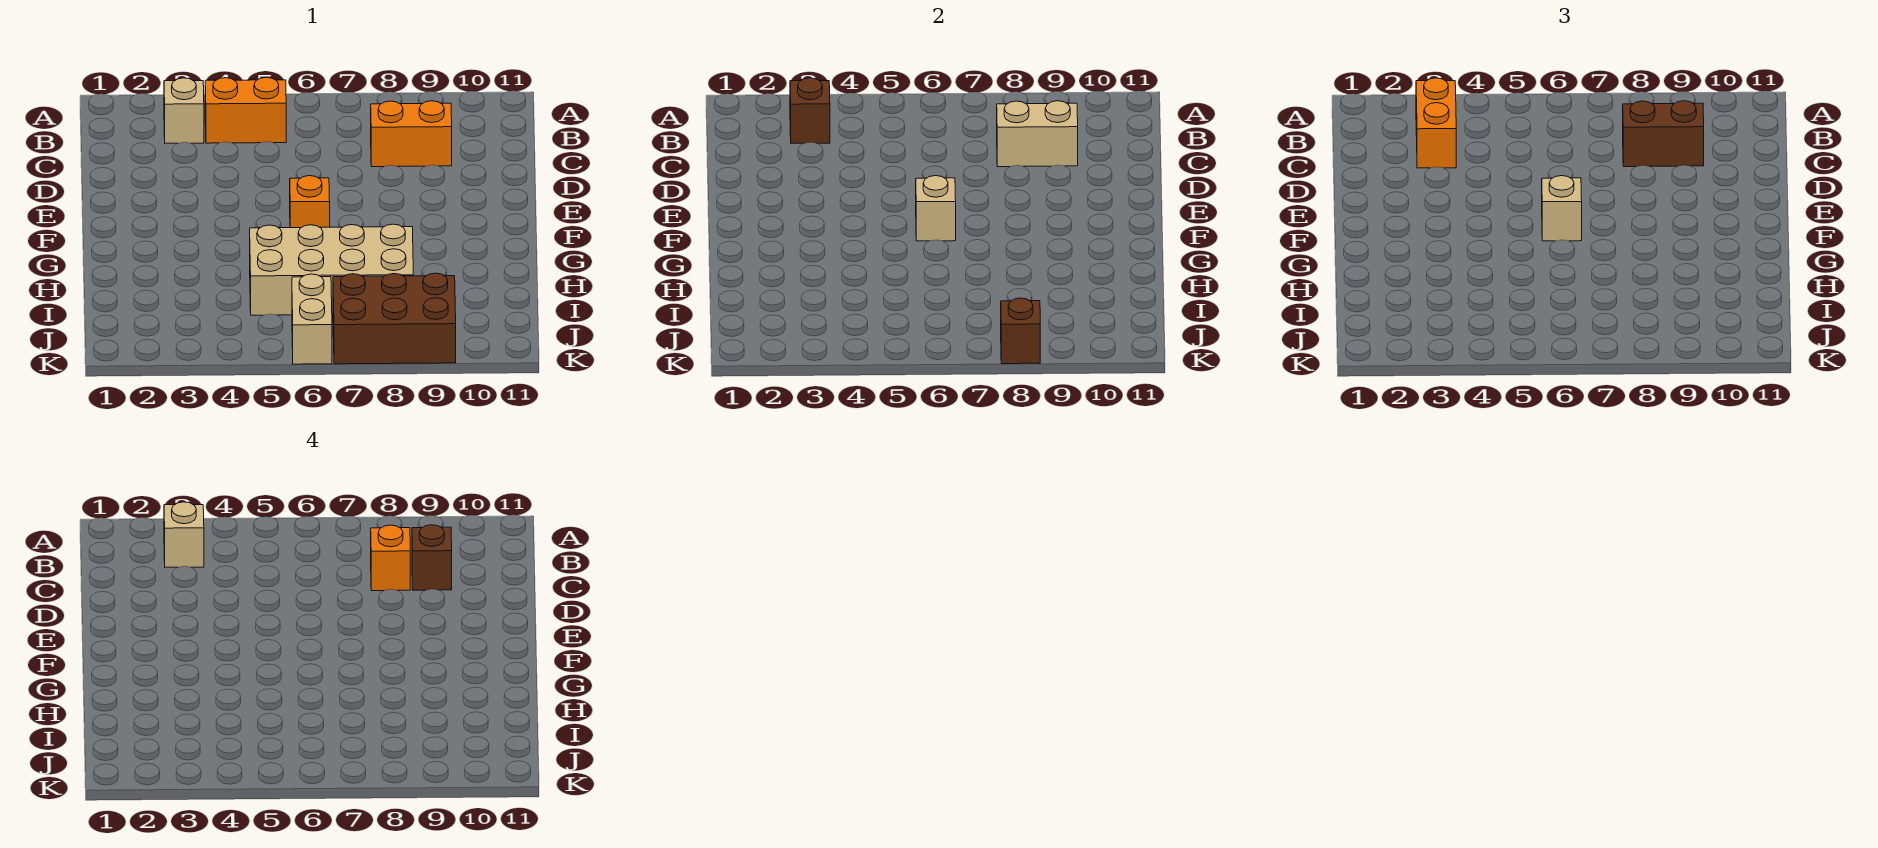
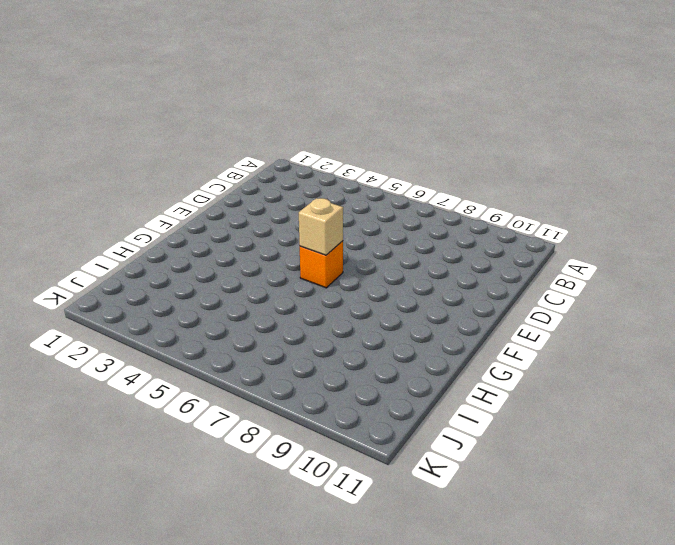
none -> tan brick B3 level 1
none -> orange brick B4:B5 level 1
none -> orange brick C8:C9 level 1

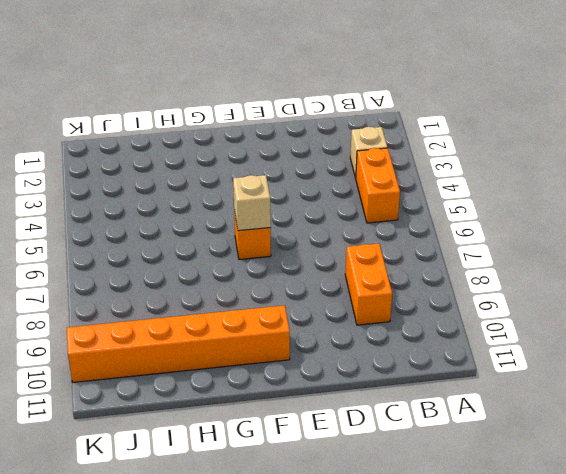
orange brick F10:K10 level 1 -> none
none -> tan brick H5:I8 level 1
none -> tan brick J6:K6 level 1
none -> brown brick J7:K9 level 1

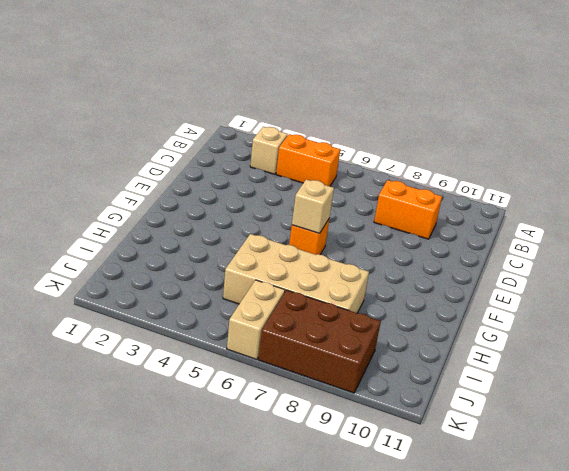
none -> brown brick B3 level 2
none -> tan brick C8:C9 level 2
none -> brown brick K8 level 2

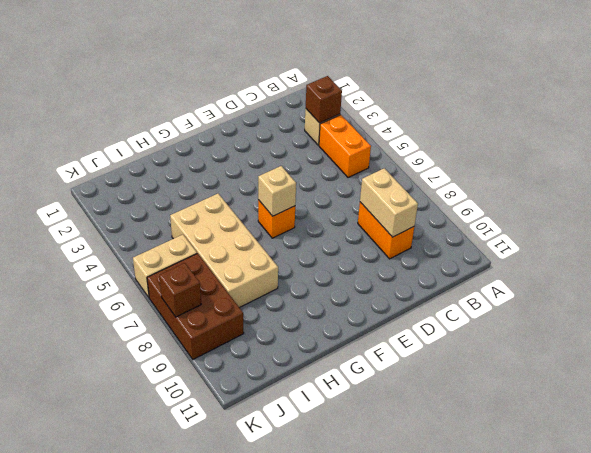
none -> orange brick B3:C3 level 3
none -> brown brick C8:C9 level 3
none -> tan brick F6 level 3

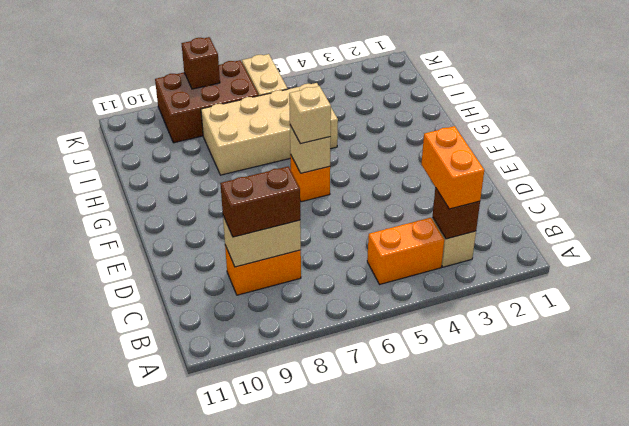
none -> tan brick B3 level 4
none -> orange brick C8 level 4
none -> brown brick C9 level 4

